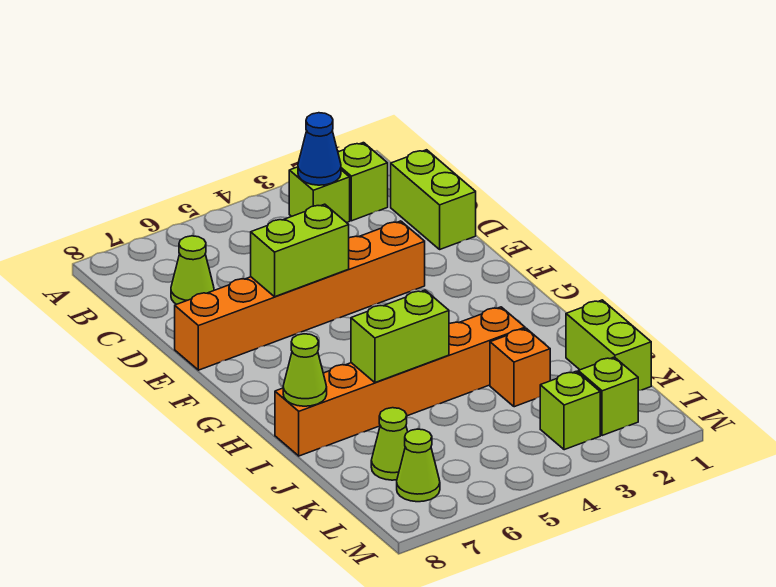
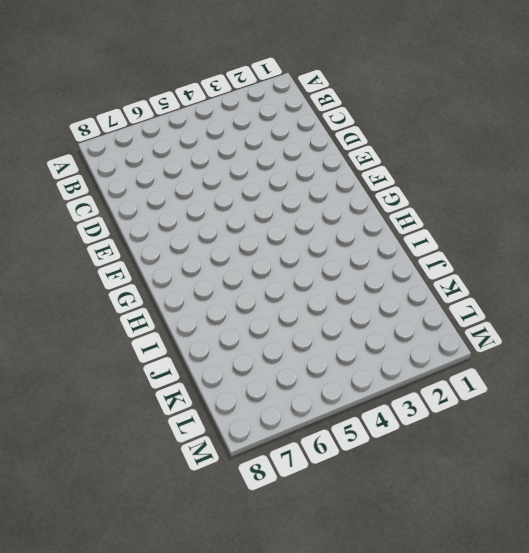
none -> lime brick B2 level 1
none -> lime brick B3 level 1
none -> lime brick C1:D1 level 1

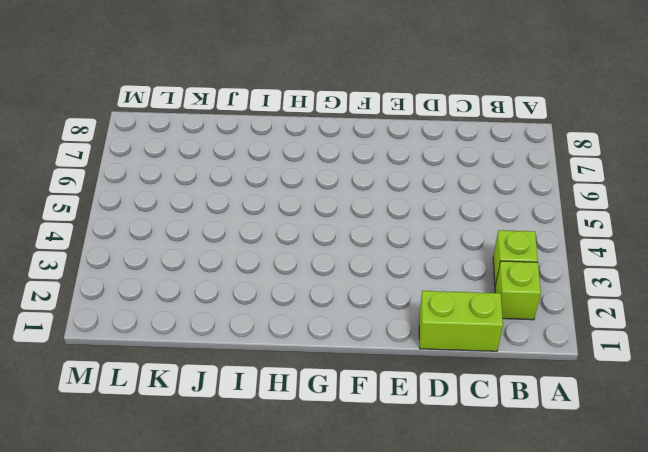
none -> lime cone C7 level 1
none -> orange brick E3:E8 level 1
none -> orange brick I3:I8 level 1

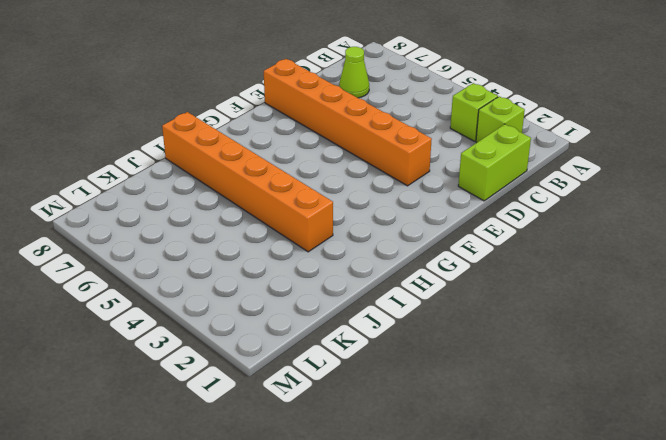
none -> lime brick J1:K1 level 1
none -> orange brick J3 level 1
none -> lime cone K7 level 1

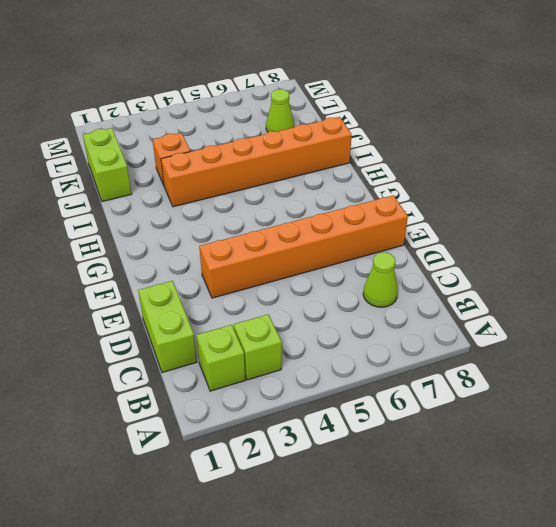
none -> lime brick L2 level 1
none -> lime brick L3 level 1
none -> lime cone L7 level 1

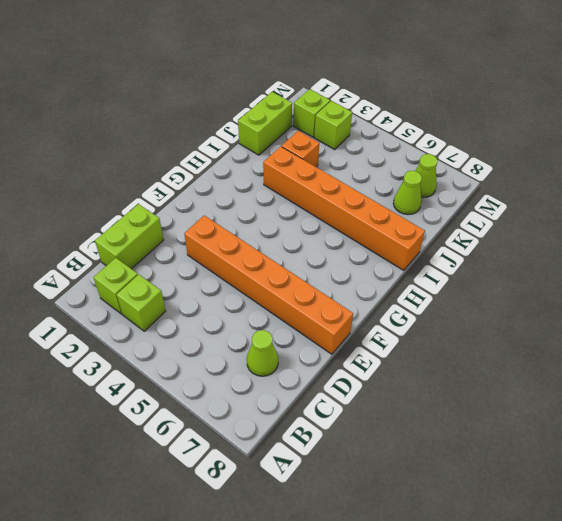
none -> blue cone B3 level 2
none -> lime brick E5:E6 level 2
none -> lime brick I5:I6 level 2

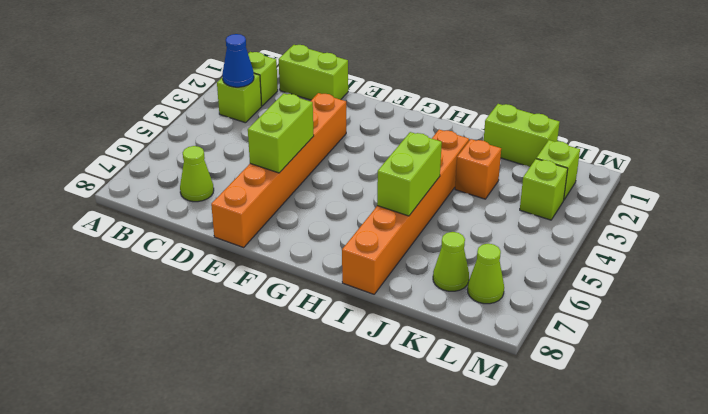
none -> lime cone I8 level 2

